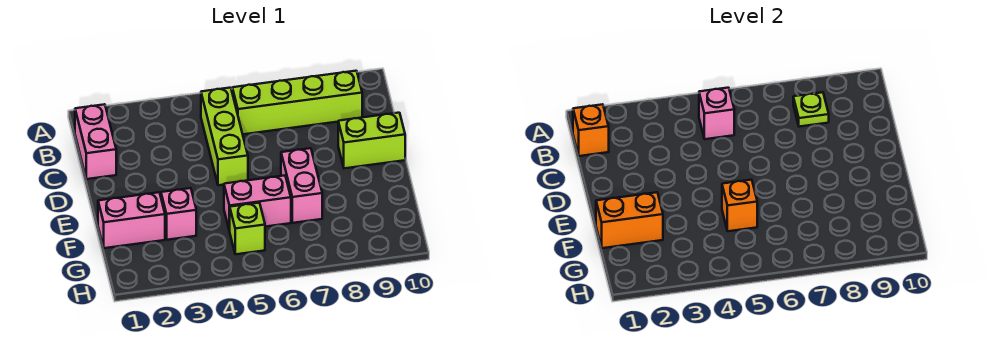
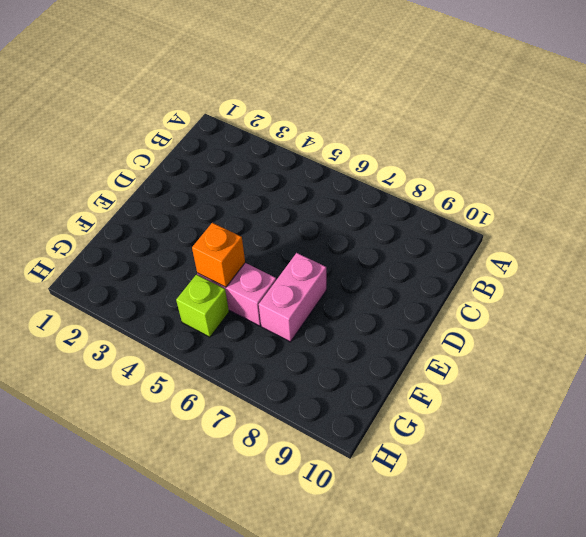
none -> pink brick B1:C1 level 1
none -> lime brick B5:D5 level 1
none -> lime brick B6:B9 level 1

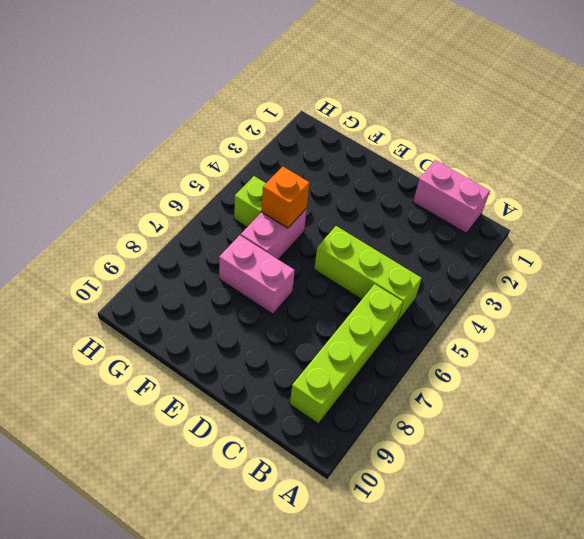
none -> lime brick D9:D10 level 1
none -> pink brick F1:F2 level 1
none -> pink brick F3 level 1

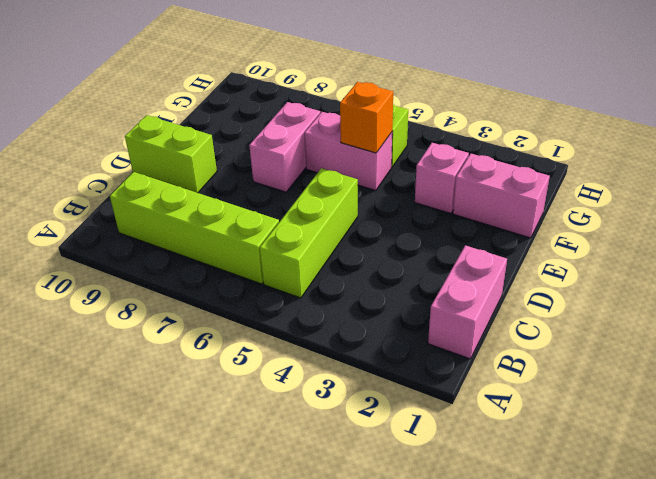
none -> orange brick B1 level 2
none -> pink brick B5 level 2
none -> lime plate B8 level 2

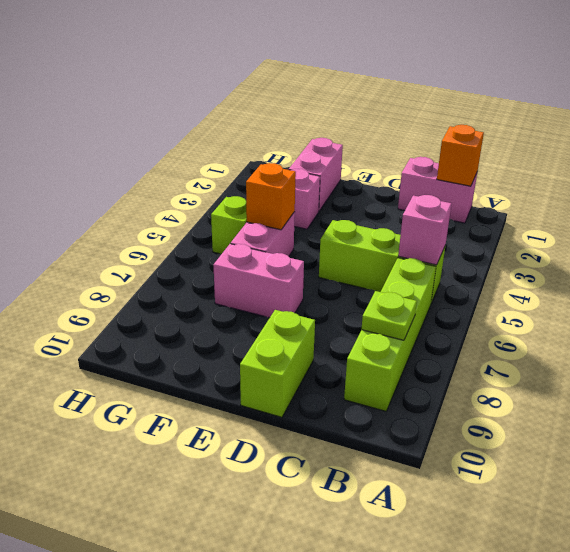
none -> orange brick F1:F2 level 2

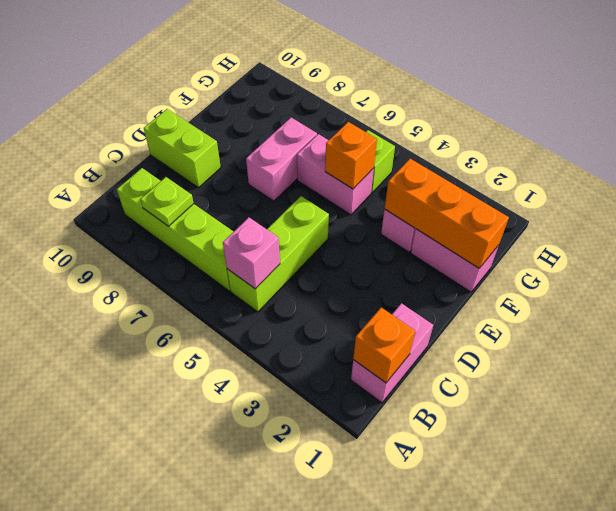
orange brick F1:F3 level 2 -> orange brick F1:F2 level 2

